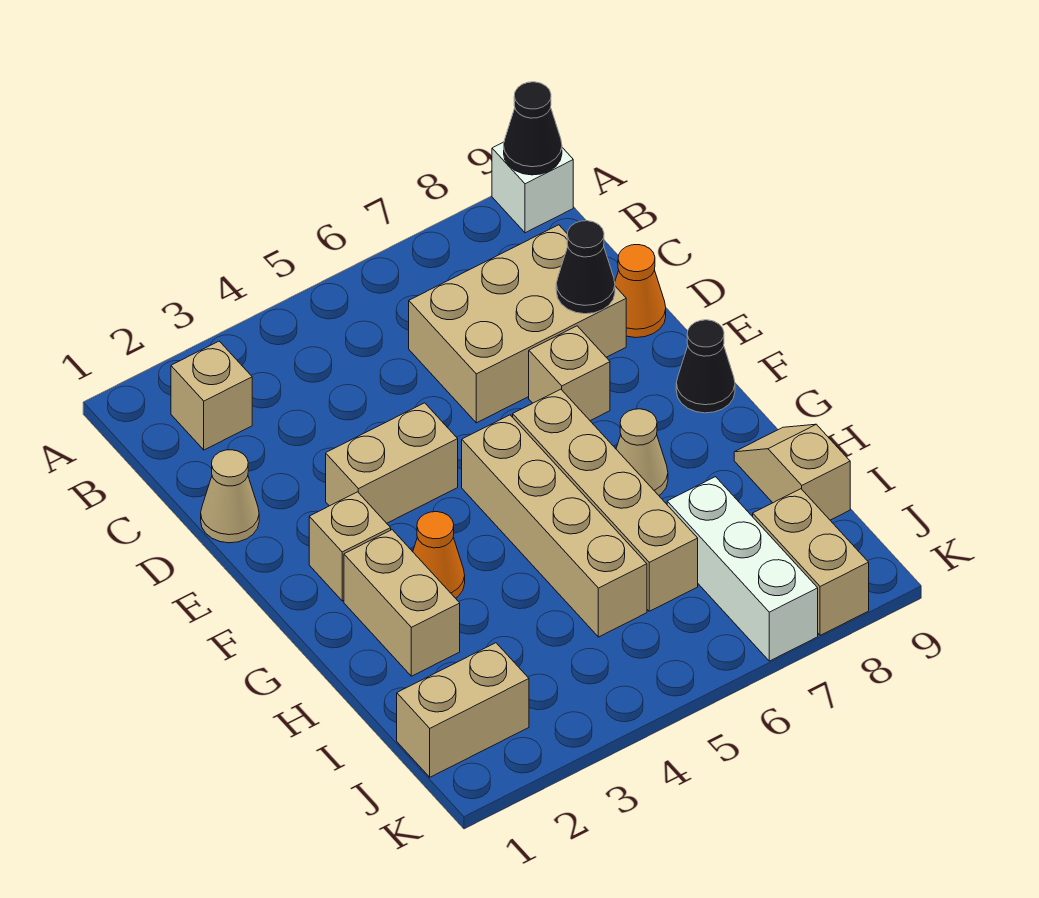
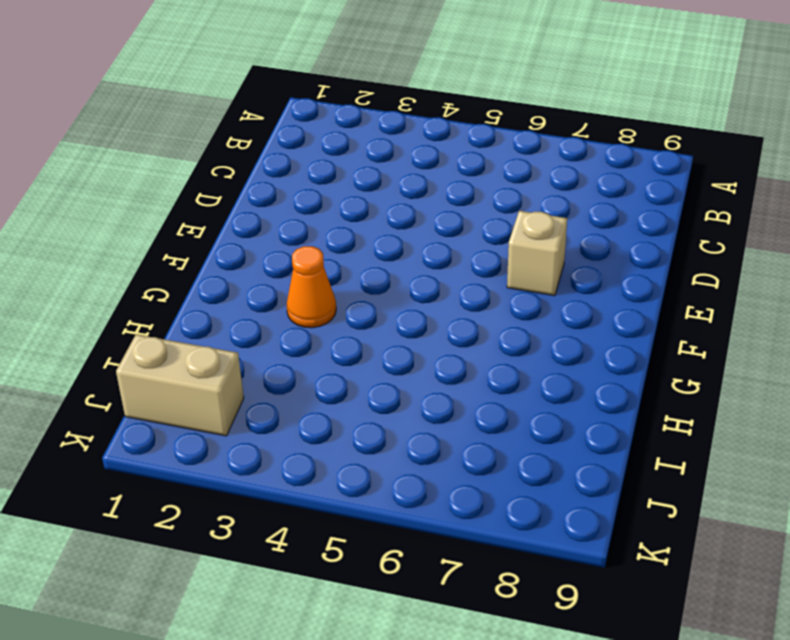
none -> white brick A9 level 1
none -> tan brick B2 level 1
none -> tan brick C6:D8 level 1

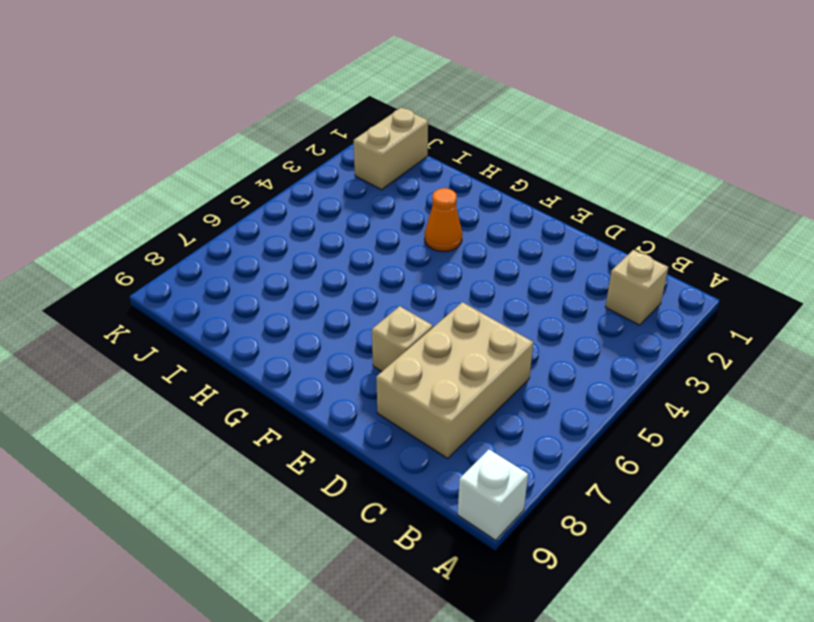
none -> tan cone D1 level 1
none -> orange cone D9 level 1
none -> tan brick E3:E4 level 1

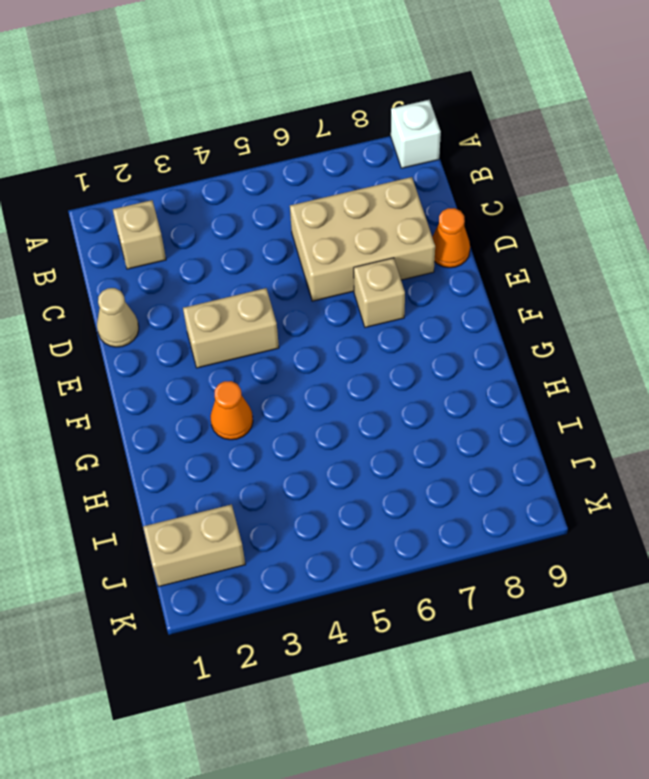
none -> tan brick F2 level 1
none -> tan brick F5:I5 level 1
none -> tan brick F6:I6 level 1

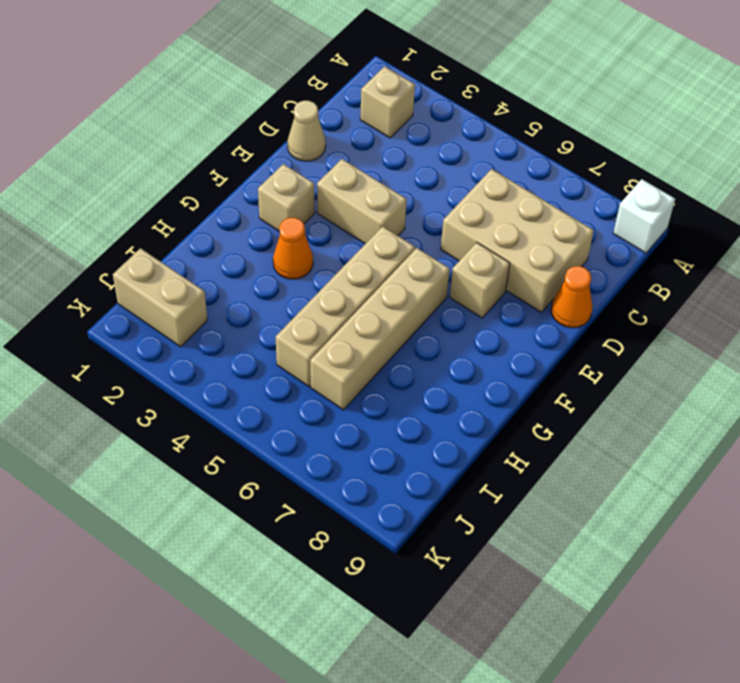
none -> black cone F9 level 1
none -> tan brick G2:H2 level 1
none -> tan cone G7 level 1

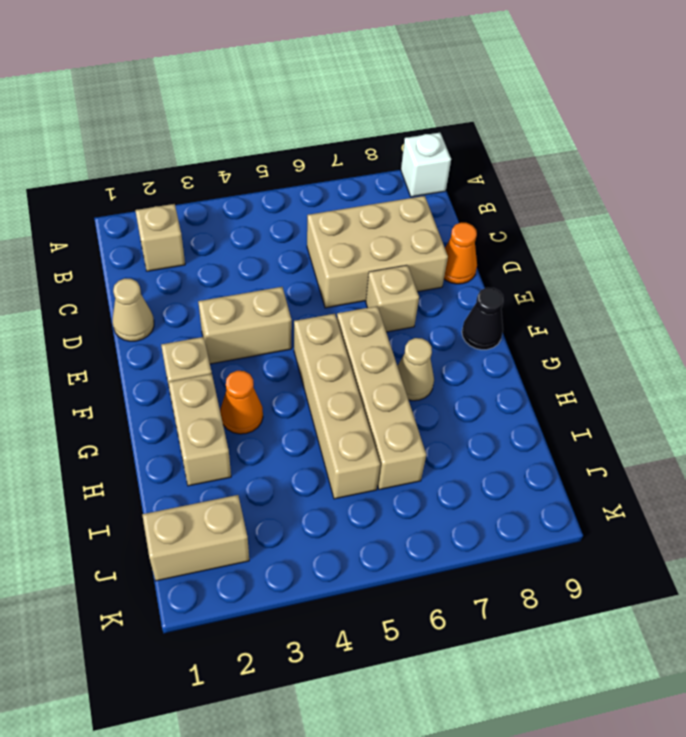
none -> tan slope H9:I9 level 1 top I
none -> white brick I7:K7 level 1
none -> tan brick J8:K8 level 1

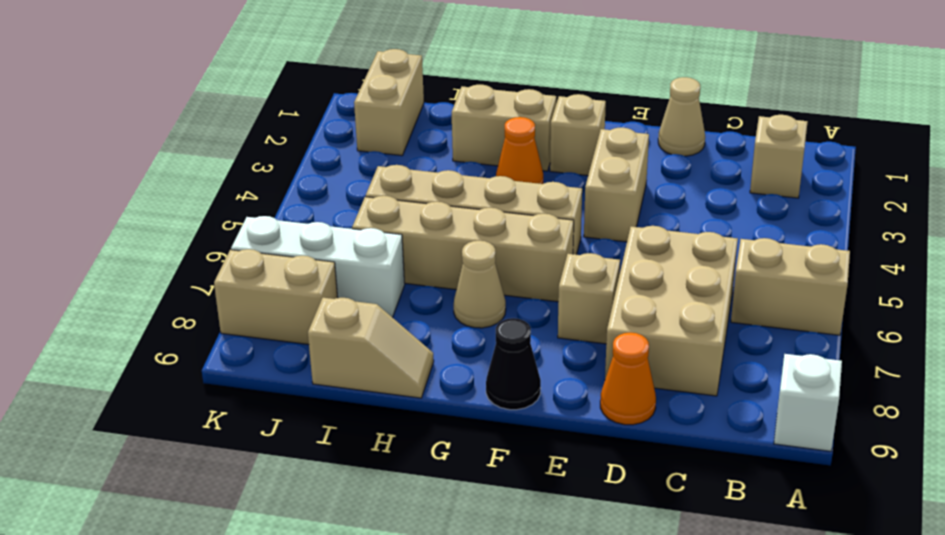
tan brick A6:B6 level 1 -> none
none -> black cone A9 level 2
none -> black cone D8 level 2

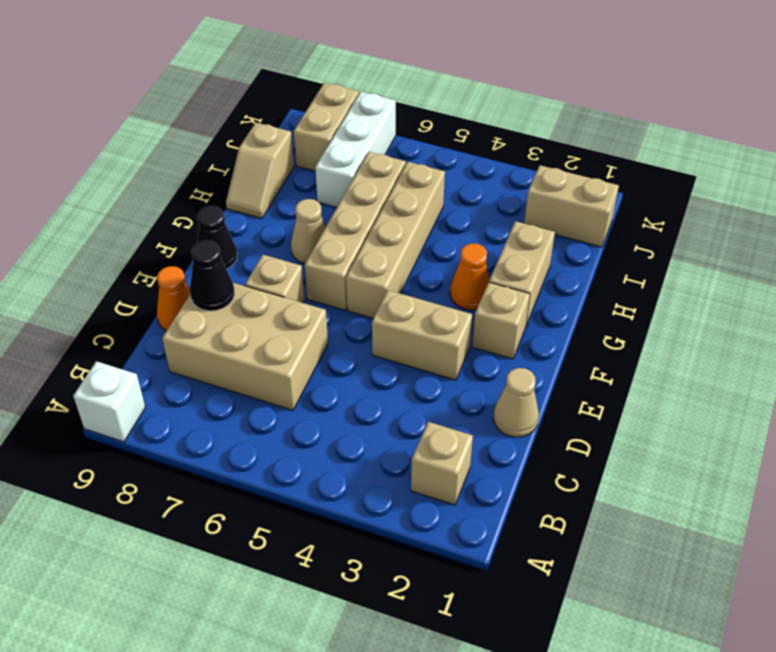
none -> black cone A9 level 2

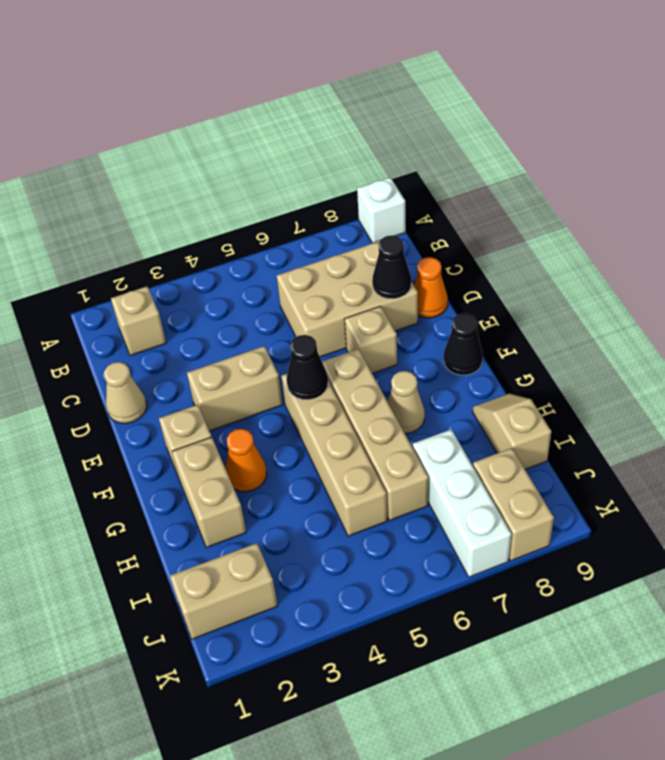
black cone F5 level 2 -> black cone A9 level 2

